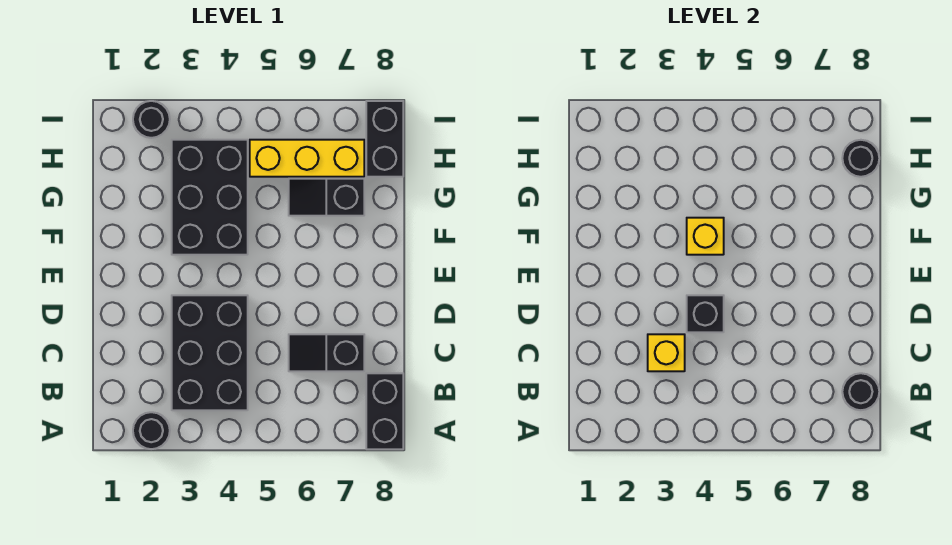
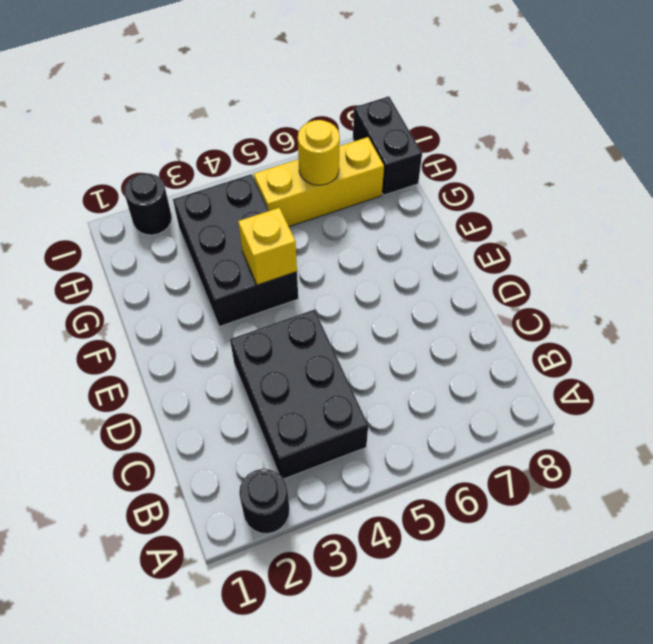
yellow round brick H6 level 2 -> none
none -> black brick A8:B8 level 1
none -> black slope C6:C7 level 1 top 7
none -> black slope G6:G7 level 1 top 7

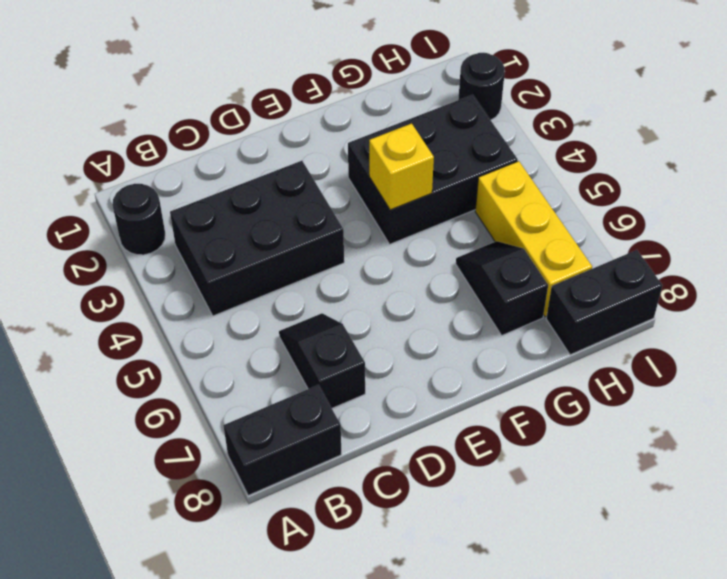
none -> black round brick B8 level 2
none -> yellow brick C3 level 2
none -> black brick D4 level 2

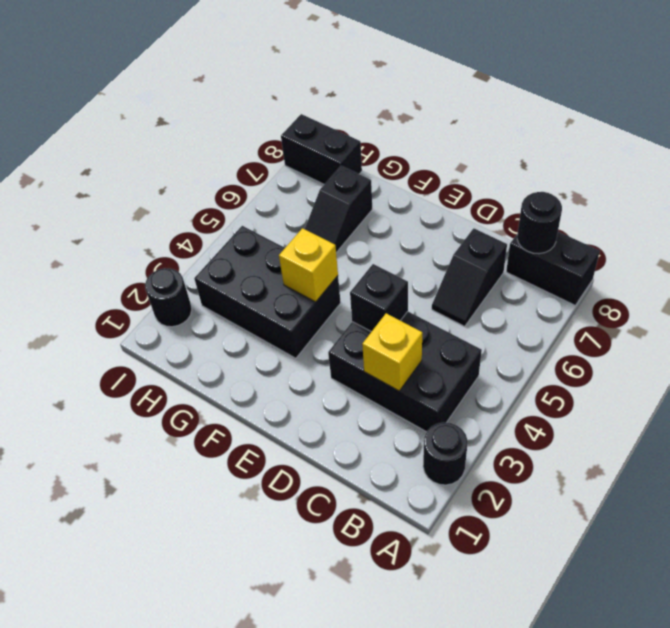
none -> yellow brick H5:H7 level 1
none -> black round brick H8 level 2

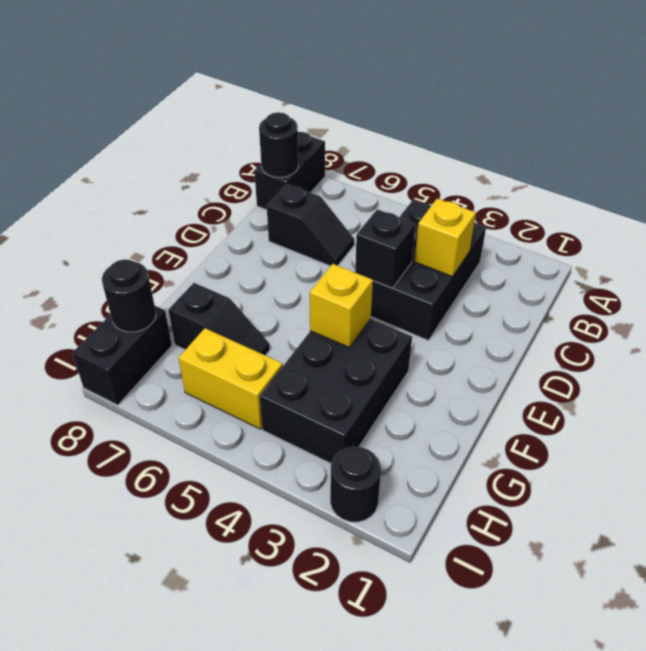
yellow brick H5:H6 level 1 -> yellow brick H5:H7 level 1
none -> black round brick A2 level 1

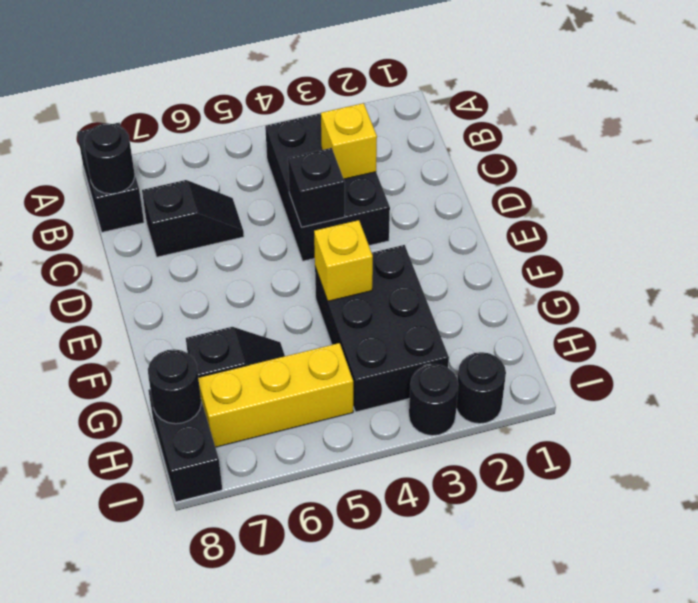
black round brick I3 level 1 -> black round brick A2 level 1

